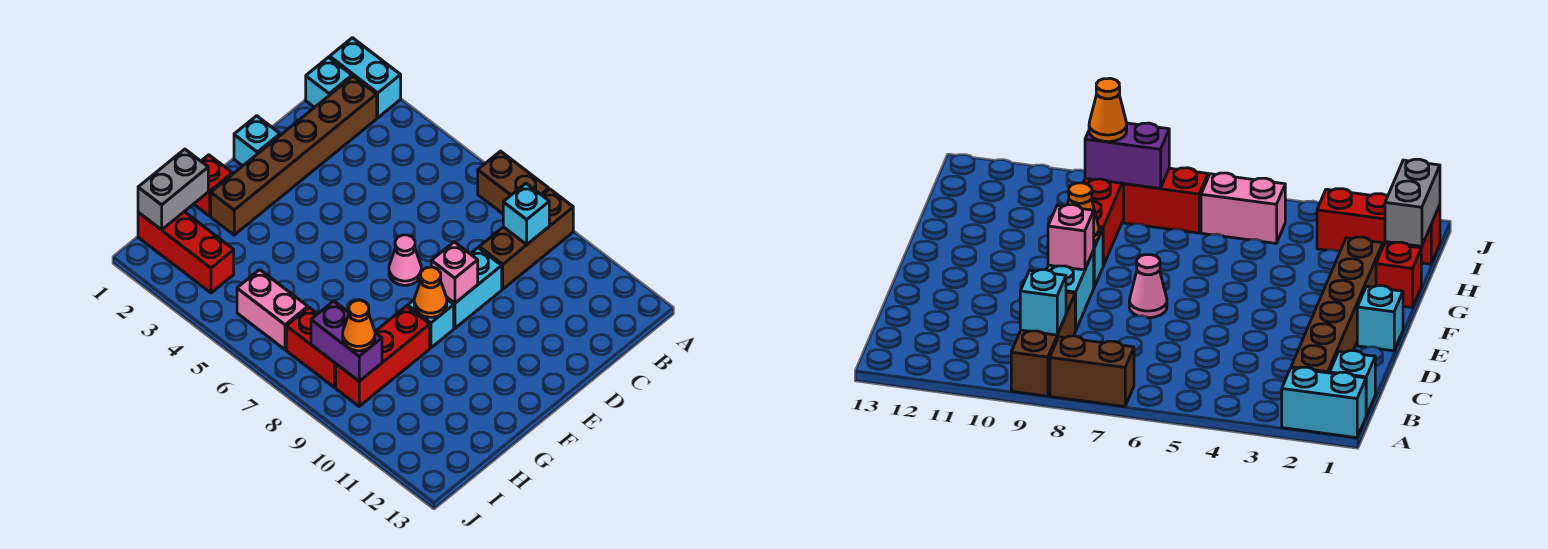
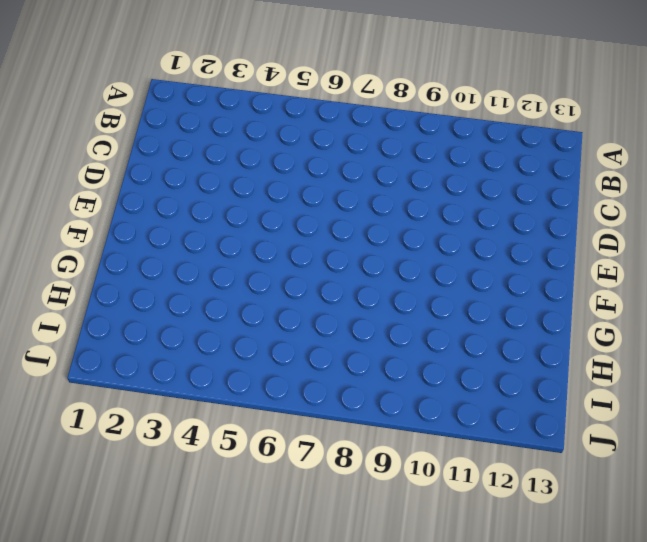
none -> cyan brick A1:A2 level 1
none -> brown brick A7:A8 level 1
none -> brown brick A9:C9 level 1

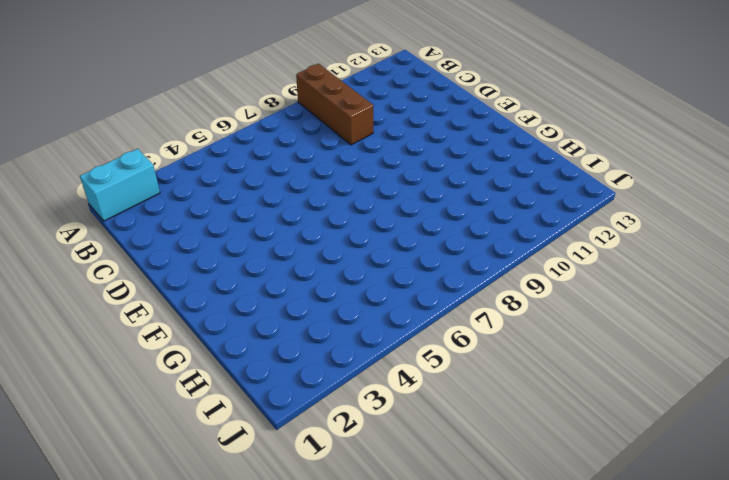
none -> brown brick A7:A8 level 1
none -> cyan brick B1 level 1
none -> brown brick B2:G2 level 1

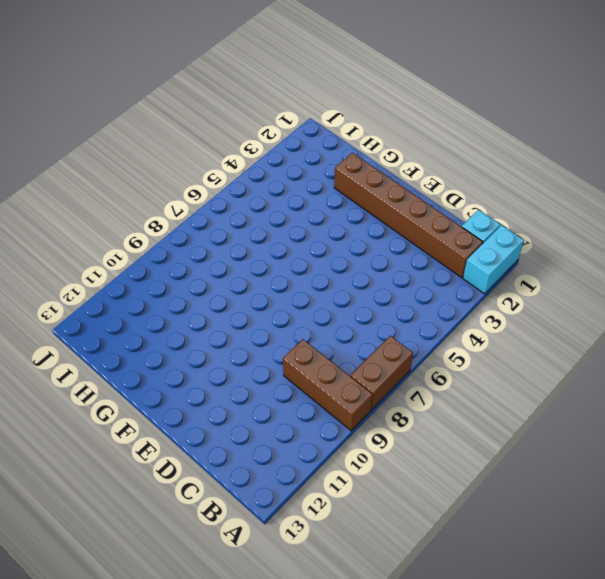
none -> cyan brick D9:E9 level 1
none -> cyan brick E1 level 1
none -> pink cone E7 level 1

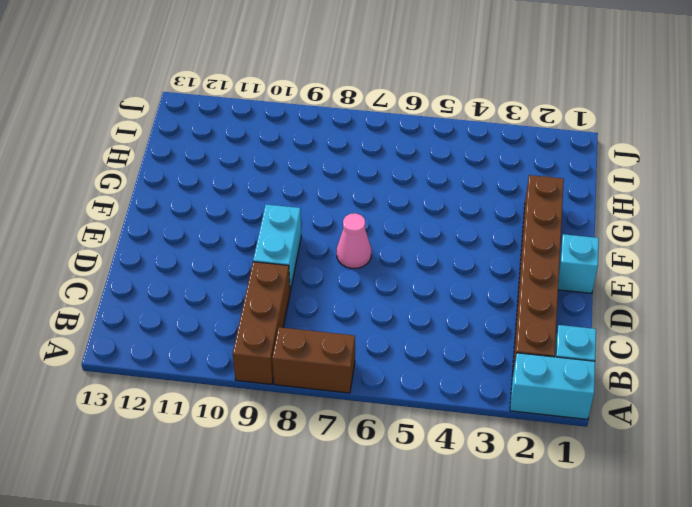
none -> cyan brick F9 level 1
none -> red brick G1 level 1
none -> red brick G9:I9 level 1

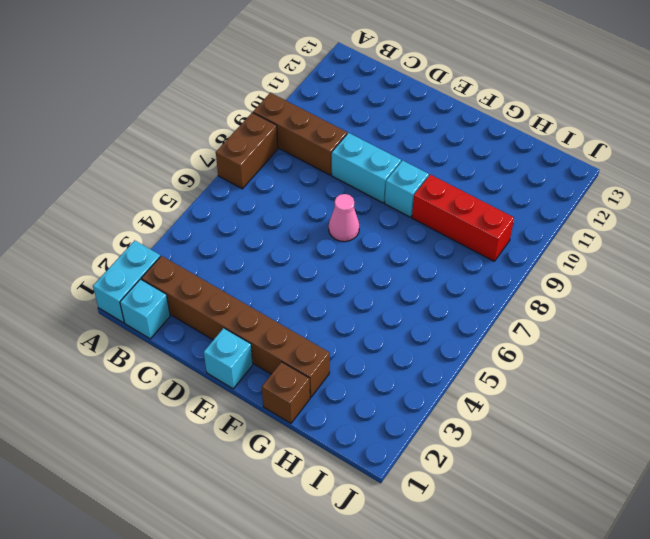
brown brick G1 level 1 -> red brick G1 level 1
none -> red brick I1:I3 level 1
none -> pink brick I5:I6 level 1
none -> red brick I7:I8 level 1

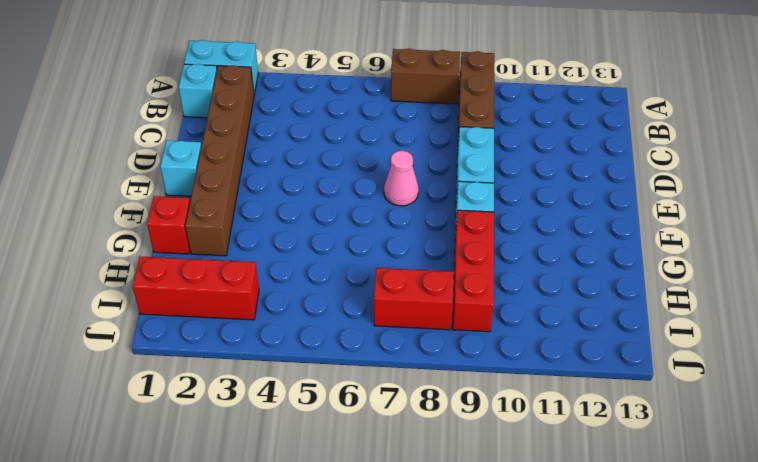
none -> pink brick I5:I6 level 1
none -> cyan brick B9 level 2
none -> pink brick E9 level 2

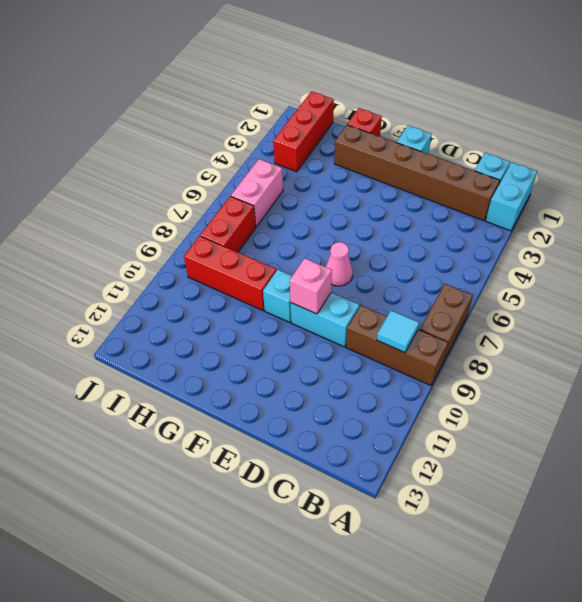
cyan tile B9 level 2 -> cyan brick B9 level 2
none -> orange cone F9 level 2
none -> grey brick H1:I1 level 2
none -> purple brick I8:I9 level 2

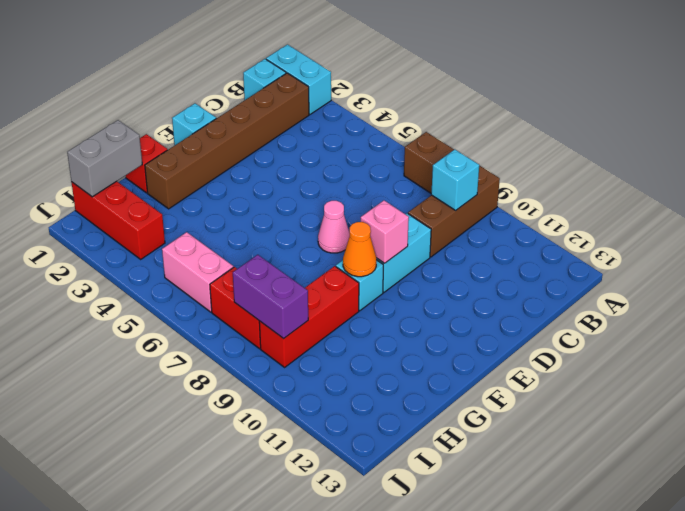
none -> orange cone I9 level 3

